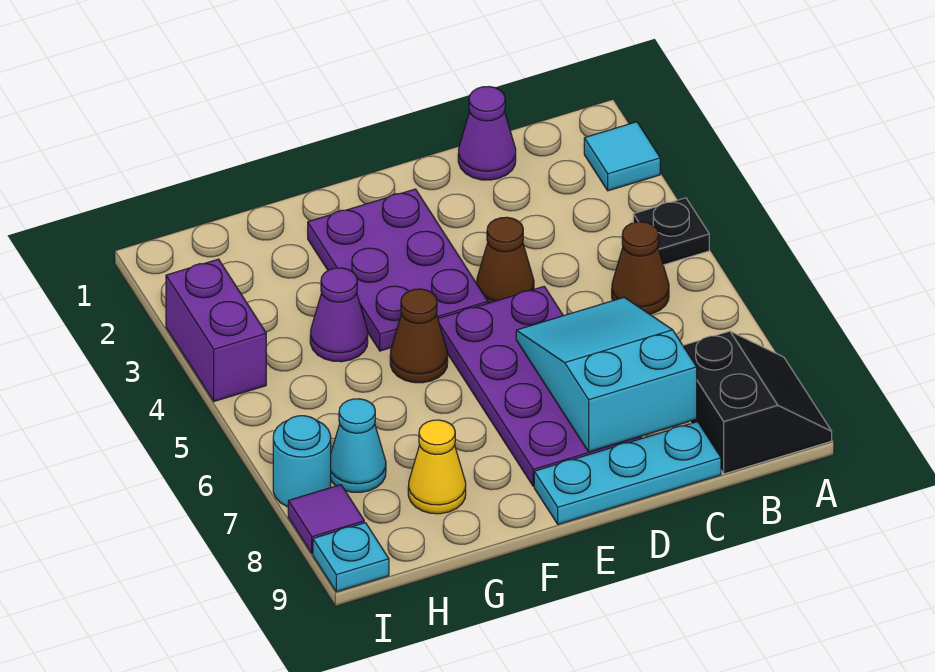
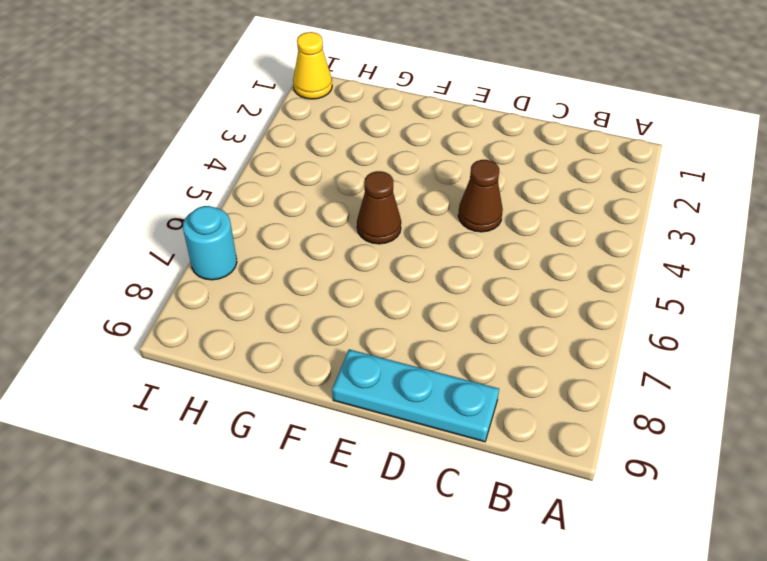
yellow cone I1 level 1 -> yellow cone G8 level 1
none -> cyan tile A2 level 1
none -> black plate A4 level 1
none -> black slope A8:B9 level 1 top B

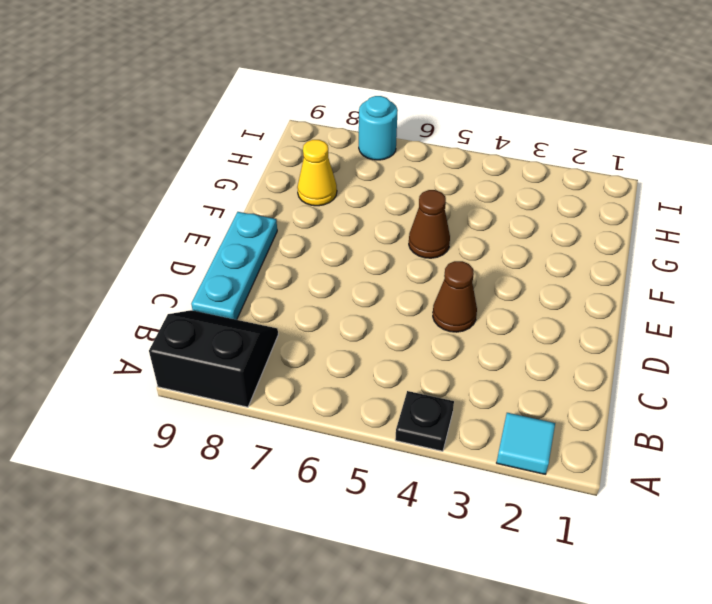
black slope A8:B9 level 1 top A -> black slope A8:B9 level 1 top B
none -> brown cone B5 level 1
none -> purple cone C1 level 1
none -> purple plate D5:E8 level 1

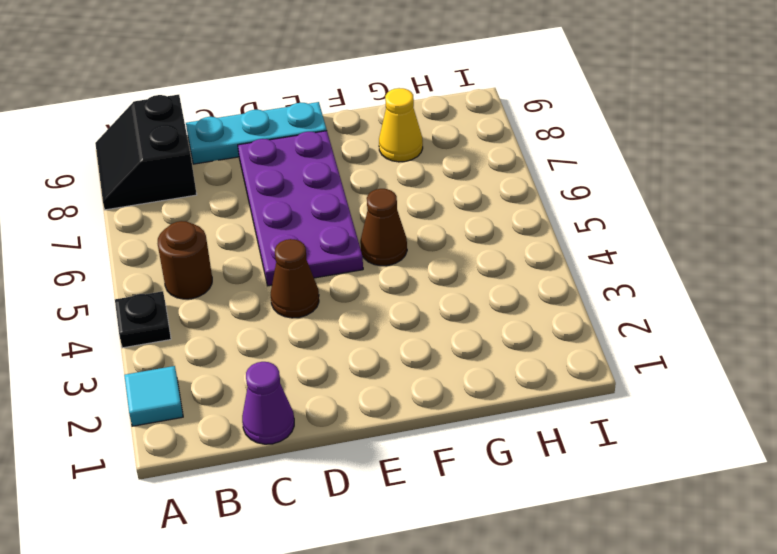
brown round brick B5 level 1 -> brown cone B5 level 1
none -> purple plate E2:F4 level 1
none -> purple cone G4 level 1
none -> cyan cone H7 level 1

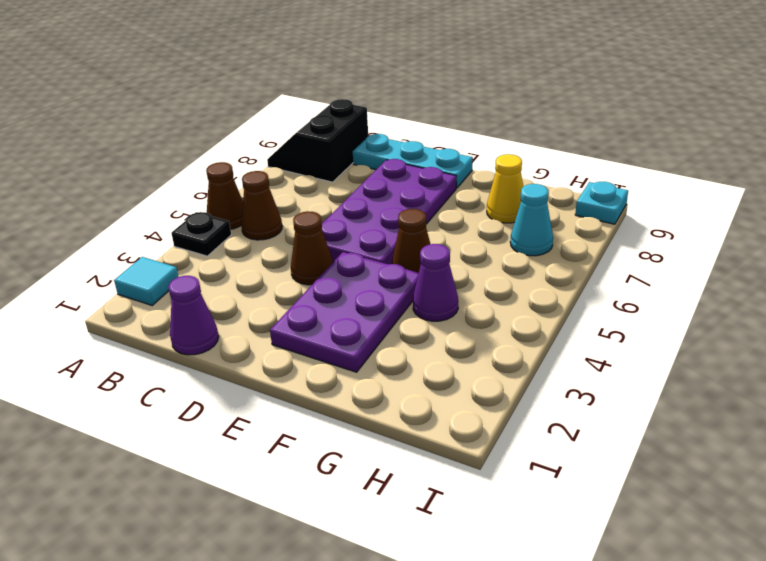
brown cone A5 level 1 -> none
none -> purple brick I3:I4 level 1
none -> cyan round brick I7 level 1
none -> purple tile I8 level 1

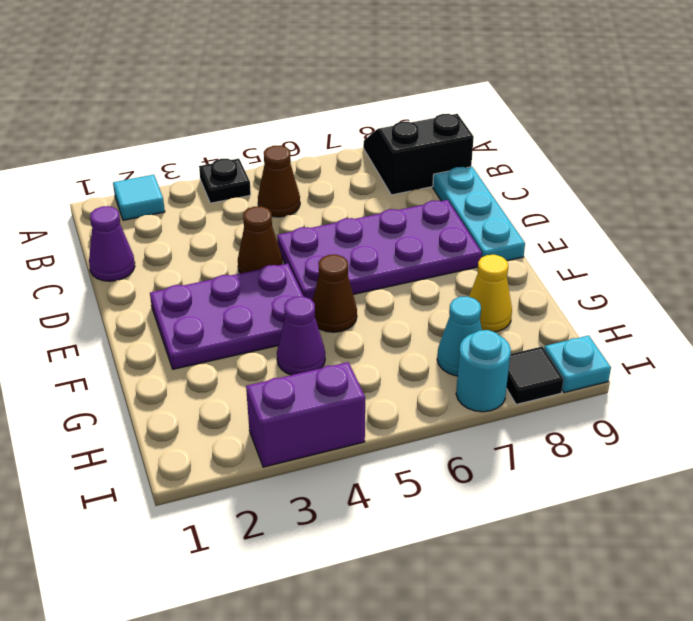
black tile I8 level 1 -> purple tile I8 level 1
none -> cyan slope C6:D8 level 2 top 8

